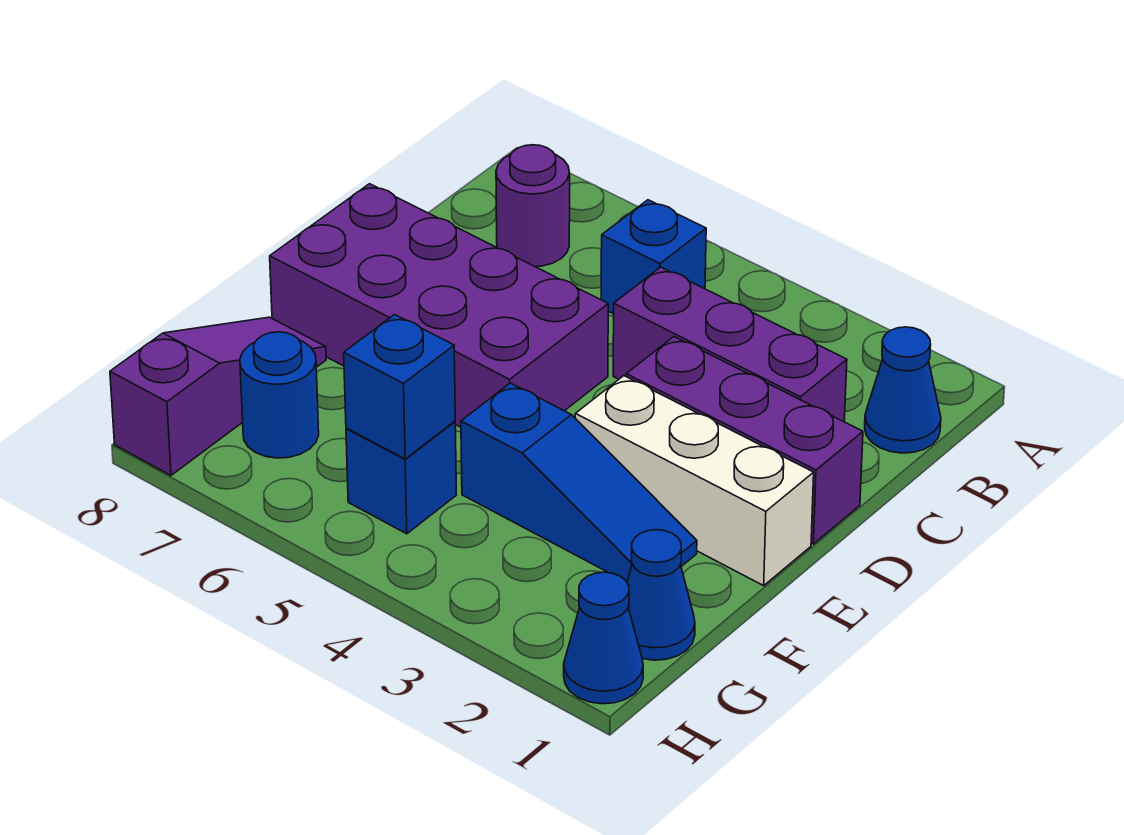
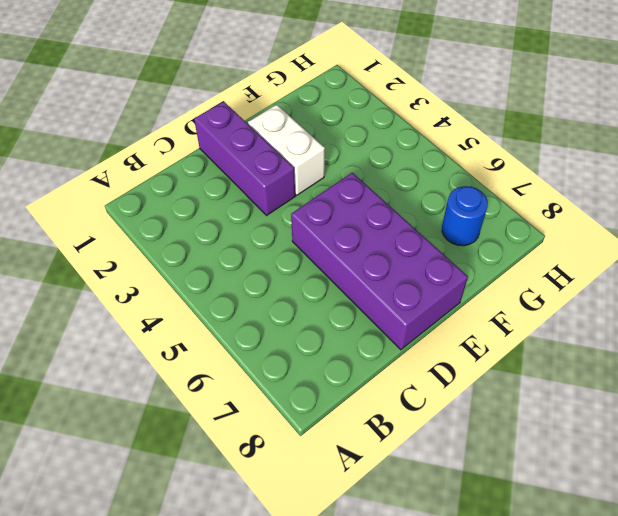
white brick E2:E3 level 1 -> white brick E1:E3 level 1
none -> blue cone B1 level 1
none -> blue brick B5 level 1
none -> purple round brick B7 level 1

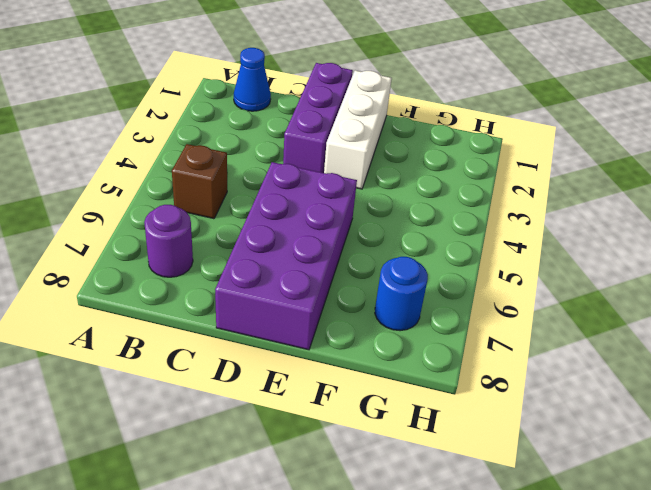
brown brick B5 level 1 -> blue brick B5 level 1
none -> purple brick C2:C4 level 1
none -> blue slope F2:F4 level 1 top 4
none -> purple slope F8:H8 level 1 top H

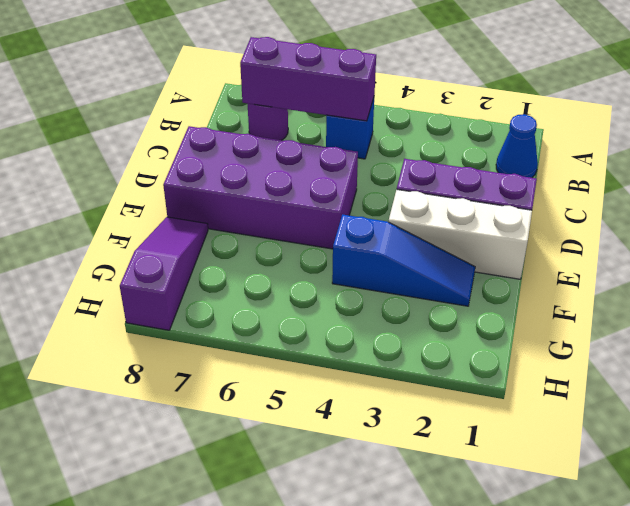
purple brick B5:B7 level 2 -> purple brick C2:C4 level 1
none -> blue cone G1 level 1
none -> blue brick G5 level 1
none -> blue round brick G7 level 1

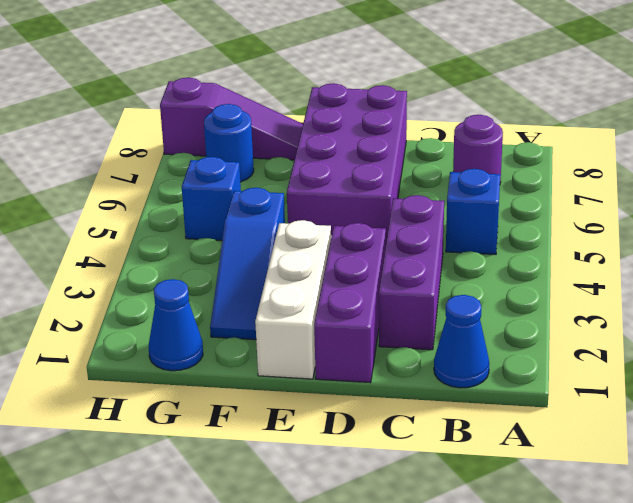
none -> blue cone H1 level 1
none -> blue brick G5 level 2

